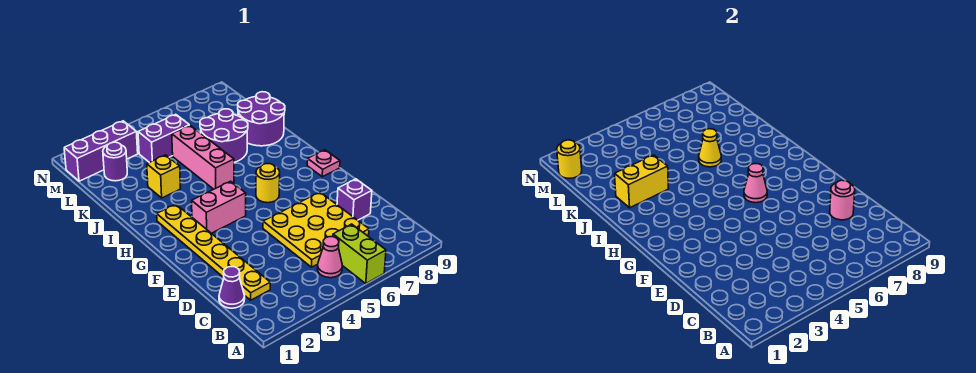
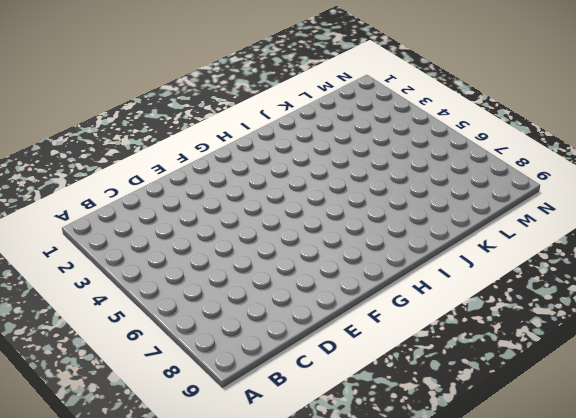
none -> lime brick A6:B6 level 1
none -> pink cone B5 level 1
none -> purple cone C1 level 1

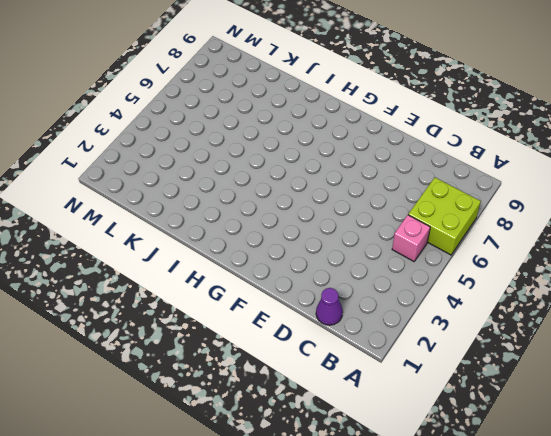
lime brick A6:B7 level 1 -> lime brick A6:B6 level 1
pink brick B5 level 1 -> pink cone B5 level 1
none -> yellow plate C2:H2 level 1
none -> yellow plate C5:E7 level 1
none -> purple brick D8 level 1

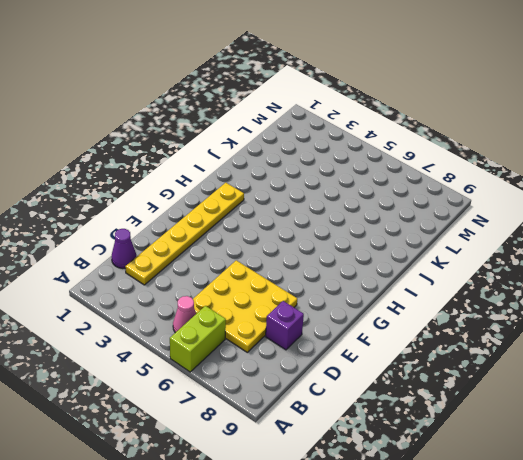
none -> pink brick G3:G4 level 1
none -> yellow round brick G6 level 1
none -> pink plate G9 level 1

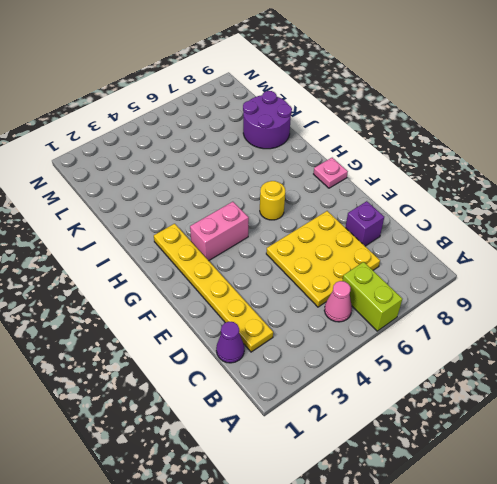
none -> pink brick I5:K5 level 1
none -> yellow brick J3 level 1
none -> purple round brick J6:K7 level 1

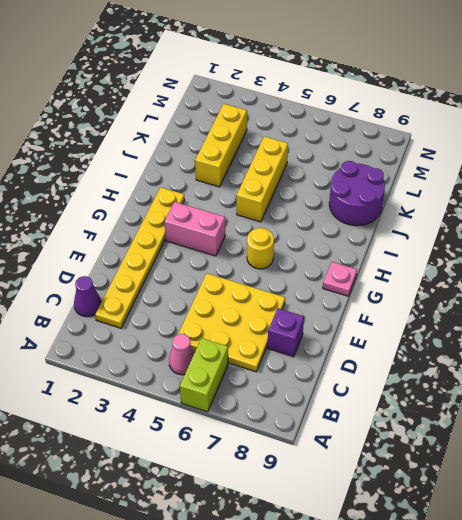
yellow brick I5:K5 level 1 -> pink brick I5:K5 level 1
yellow brick J3:L3 level 1 -> yellow brick J3 level 1
none -> purple round brick J6:K7 level 1
none -> purple round brick L2 level 1
none -> purple brick L4:L5 level 1

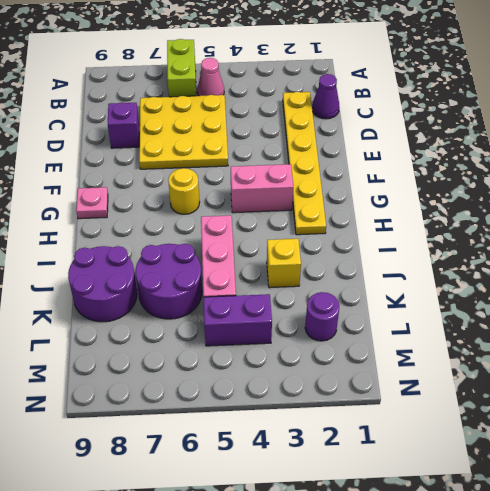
none -> purple brick M1:M3 level 1
none -> pink round brick D8 level 2
none -> pink cone G6 level 2

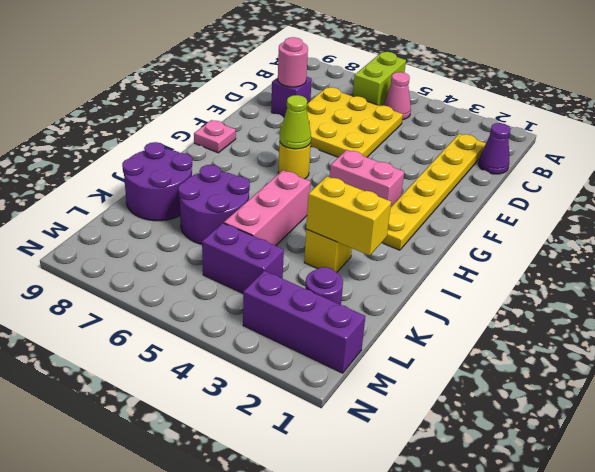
lime cone G6 level 2 -> pink cone G6 level 2
none -> yellow cone J6 level 2
none -> yellow round brick M1 level 2

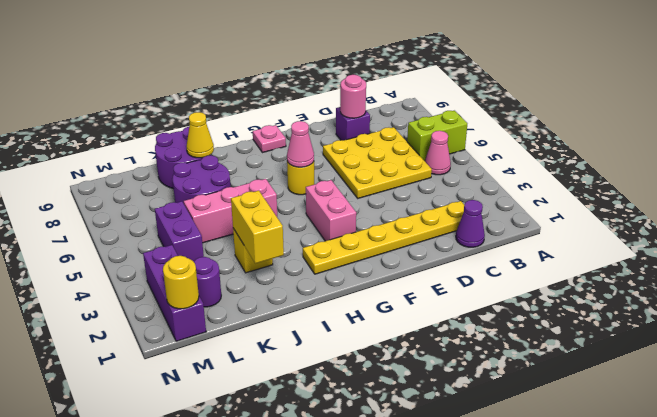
yellow cone J8 level 2 -> yellow cone J6 level 2

